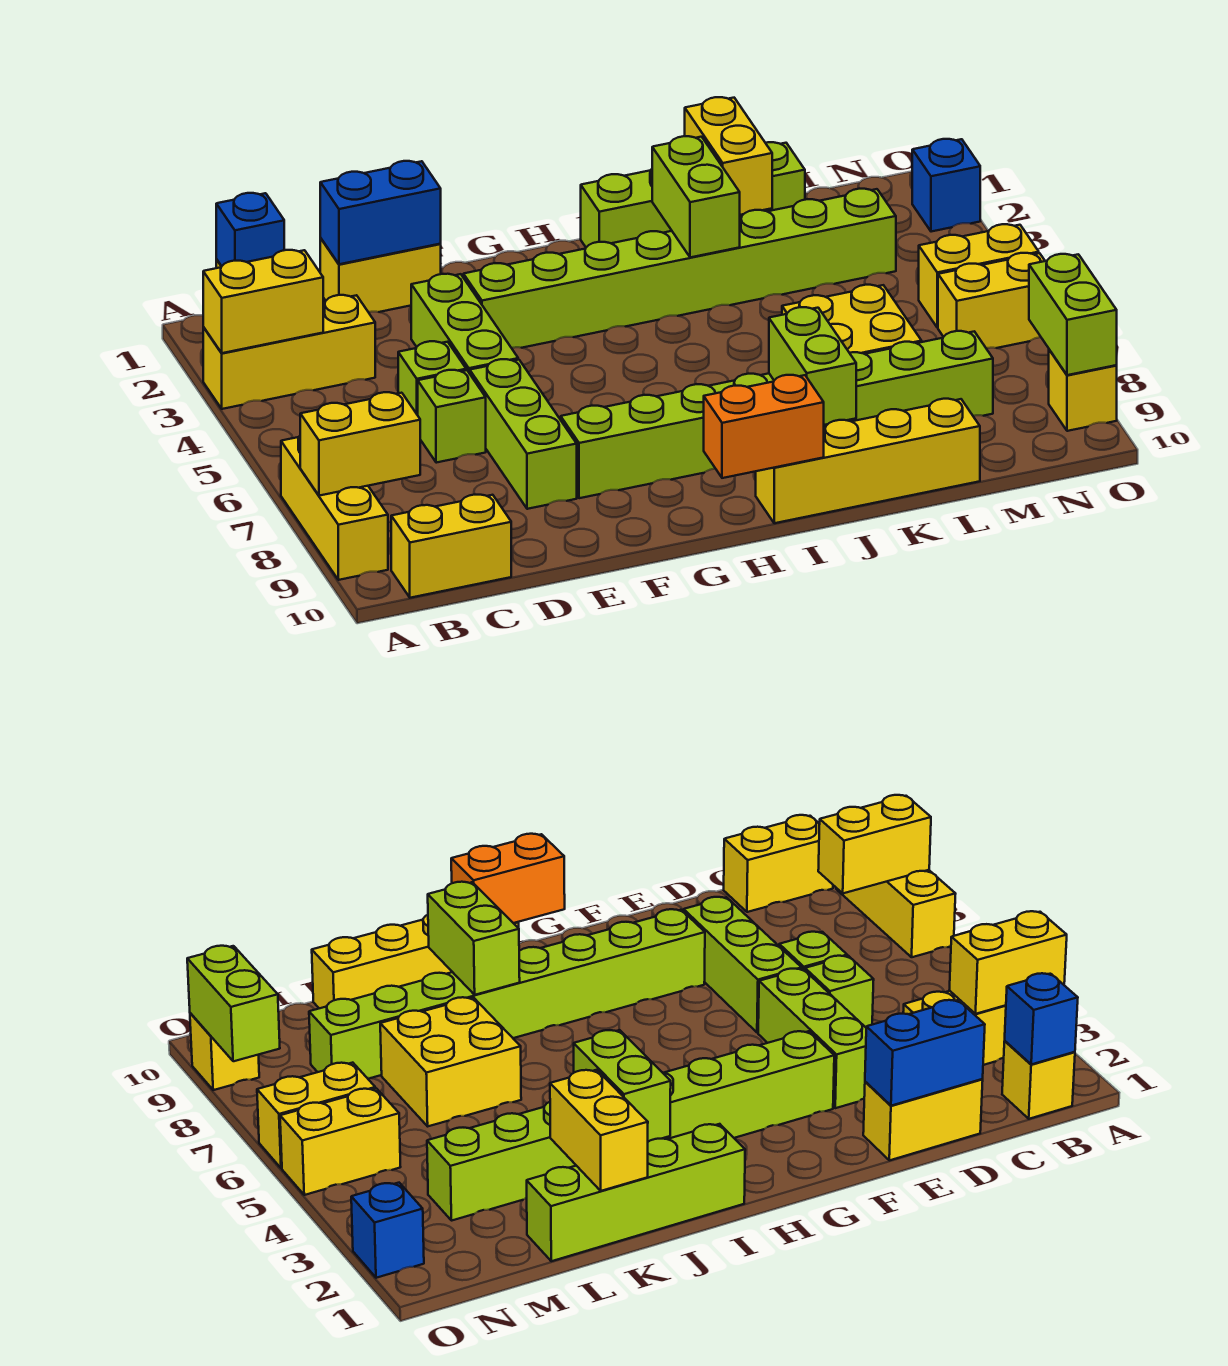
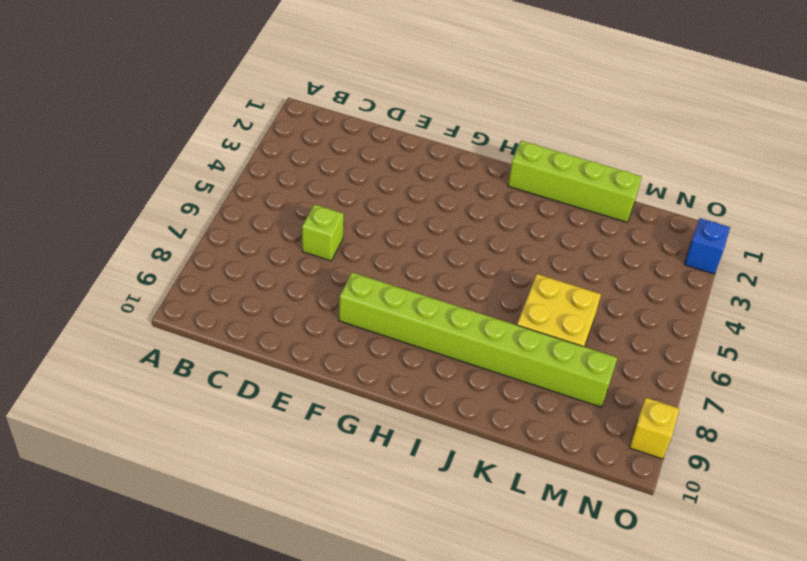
none -> yellow brick A3:C3 level 1
none -> yellow brick A7:A9 level 1
none -> yellow brick B1 level 1

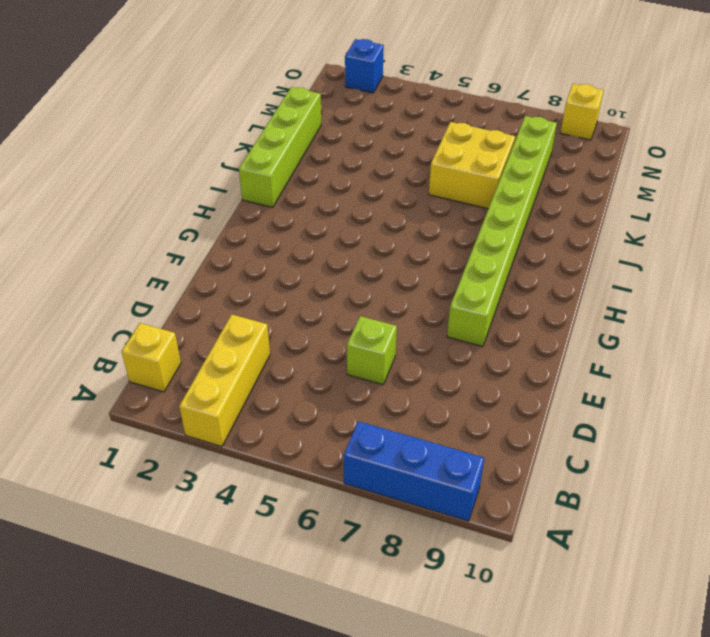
blue brick A7:A9 level 1 -> yellow brick A7:A9 level 1
none -> yellow brick B10:C10 level 1
none -> yellow brick D1:E1 level 1
none -> lime brick D5 level 1

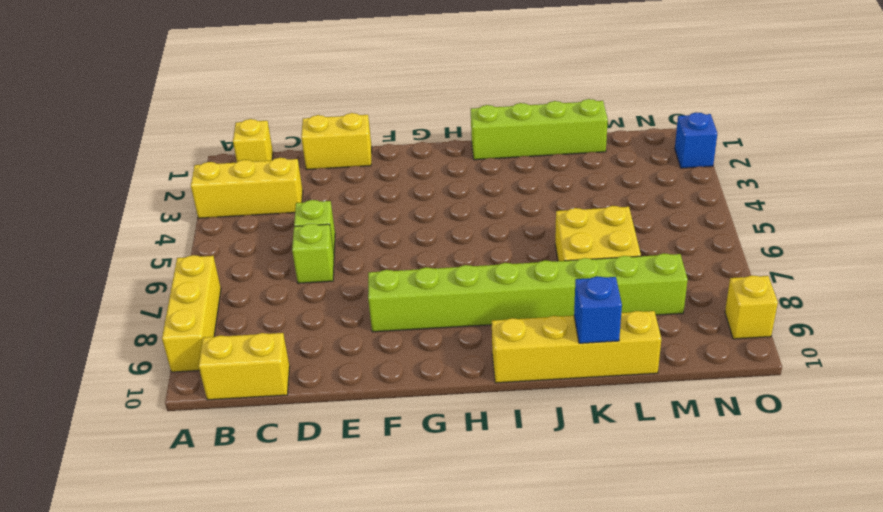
blue brick K10 level 2 -> blue brick B1 level 2
none -> lime brick E3:E5 level 1
none -> lime brick E6:E8 level 1
none -> lime brick F3:M3 level 1

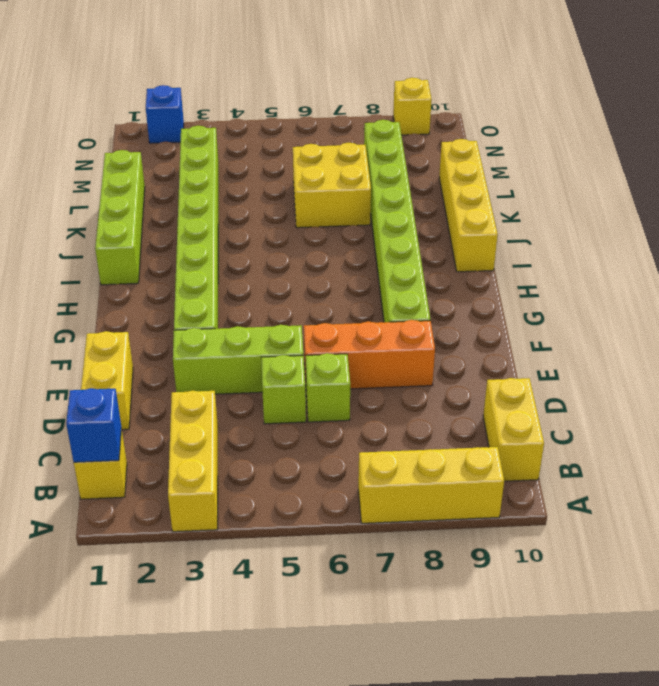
orange brick E6:E8 level 1 -> lime brick E6:E8 level 1
none -> yellow brick N5:O5 level 1
none -> yellow brick N6:O6 level 1
none -> yellow brick A3:B3 level 2

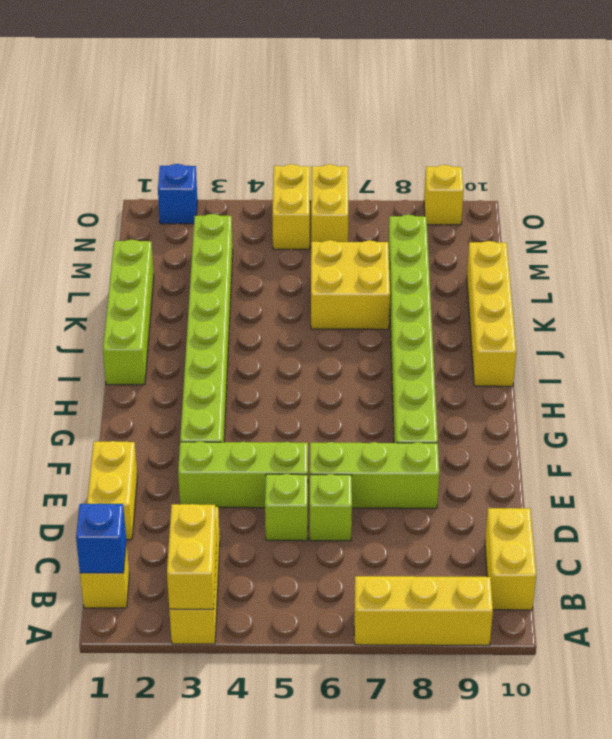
none -> yellow brick A8:B8 level 2
none -> blue brick D1:E1 level 2
none -> orange brick H10:I10 level 2

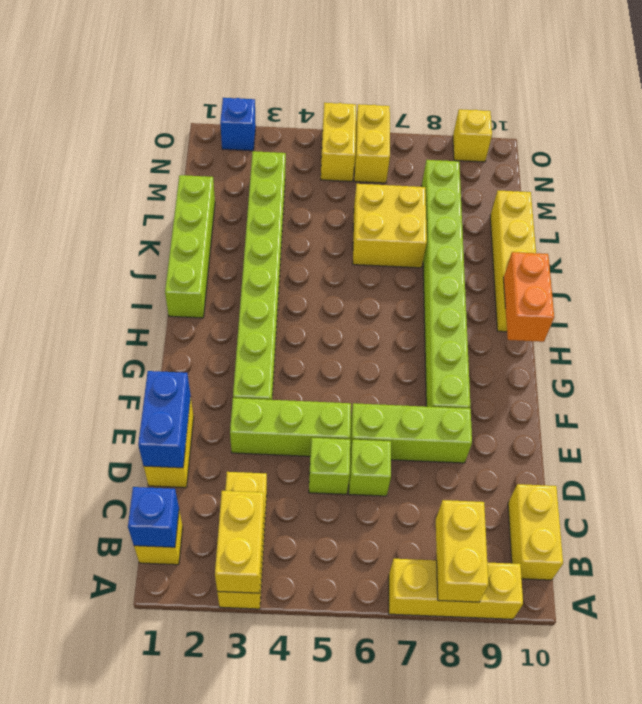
none -> lime brick J2:J3 level 2
none -> lime brick J8:J9 level 2
none -> yellow brick K1:K2 level 2

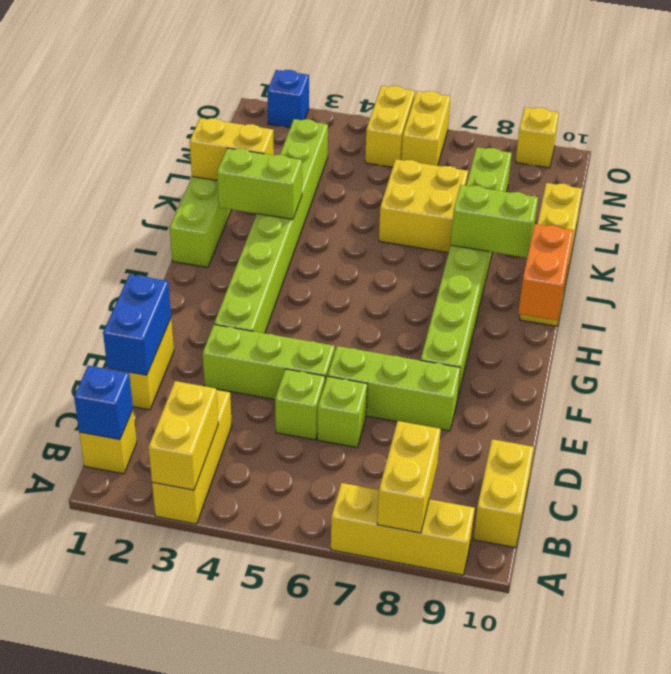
none -> lime brick O8:O9 level 2

